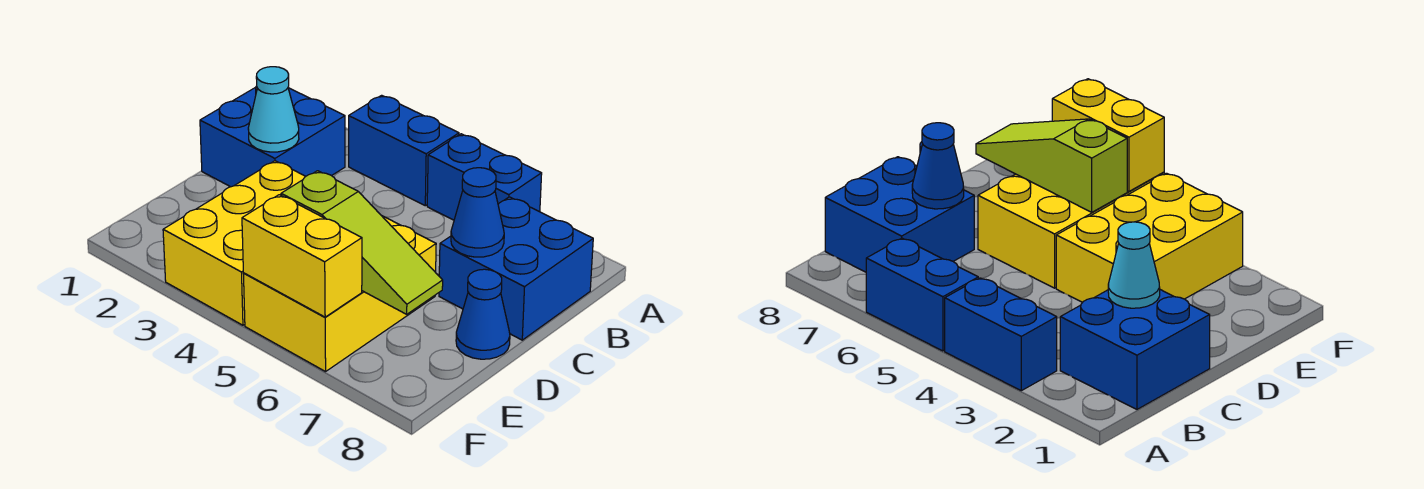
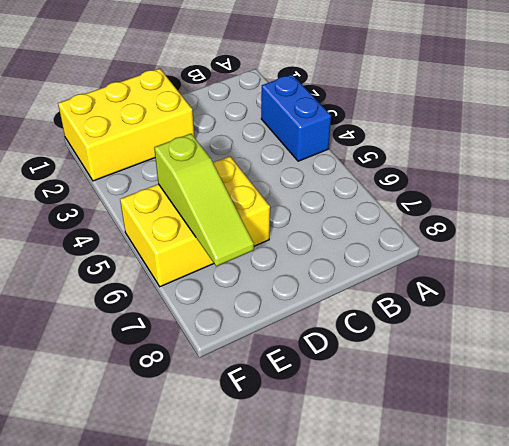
yellow brick D1:F2 level 1 -> yellow brick D3:F4 level 1
none -> blue brick A5:A6 level 1
none -> blue brick B1:C2 level 1

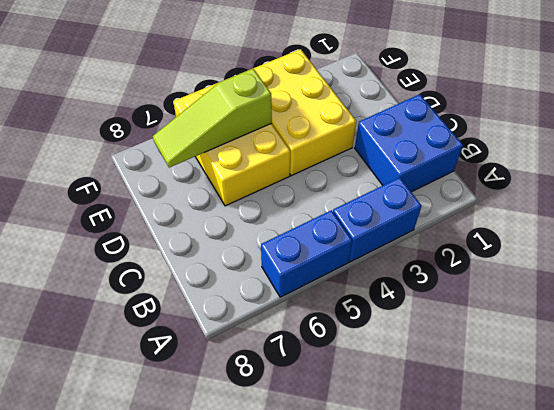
none -> blue brick B7:C8 level 1
none -> blue cone D8 level 1

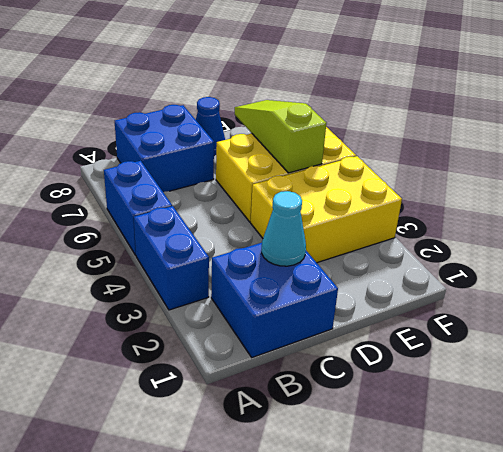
none -> blue cone C7 level 2
none -> yellow brick F5:F6 level 2

